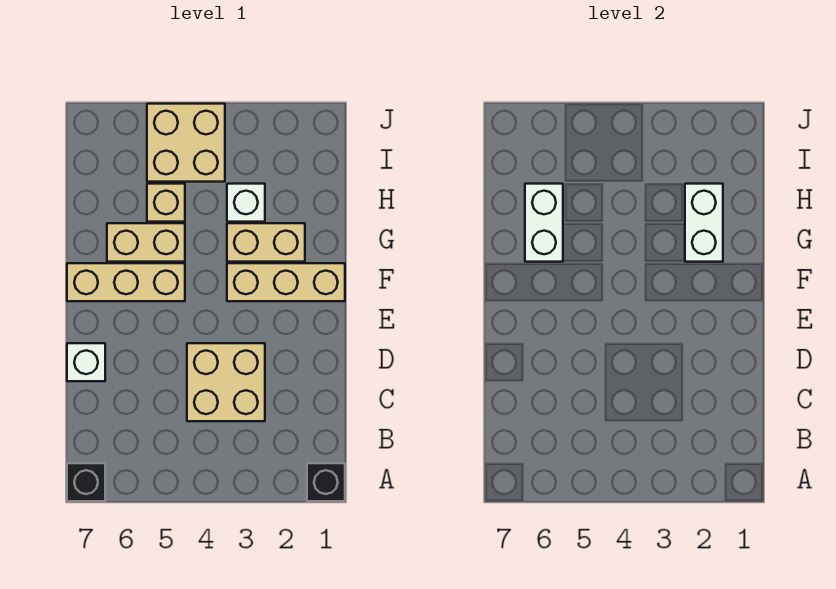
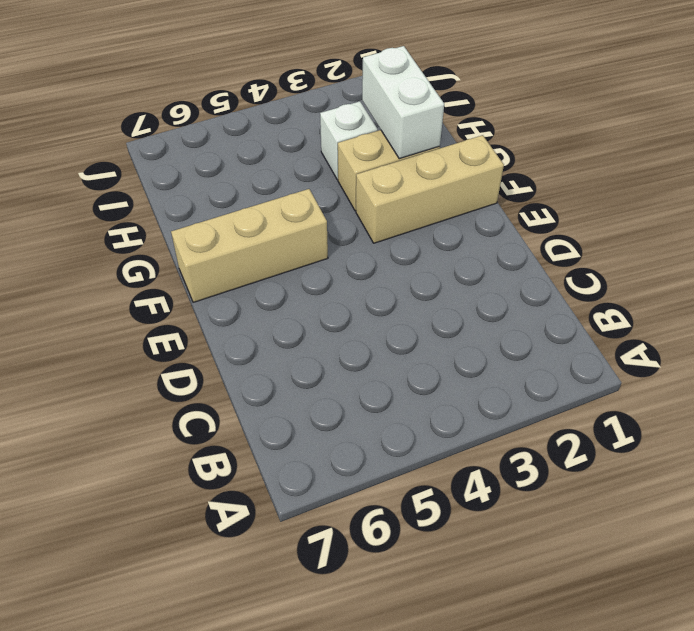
none -> black brick A1 level 1
none -> black brick A7 level 1
none -> tan brick C3:D4 level 1

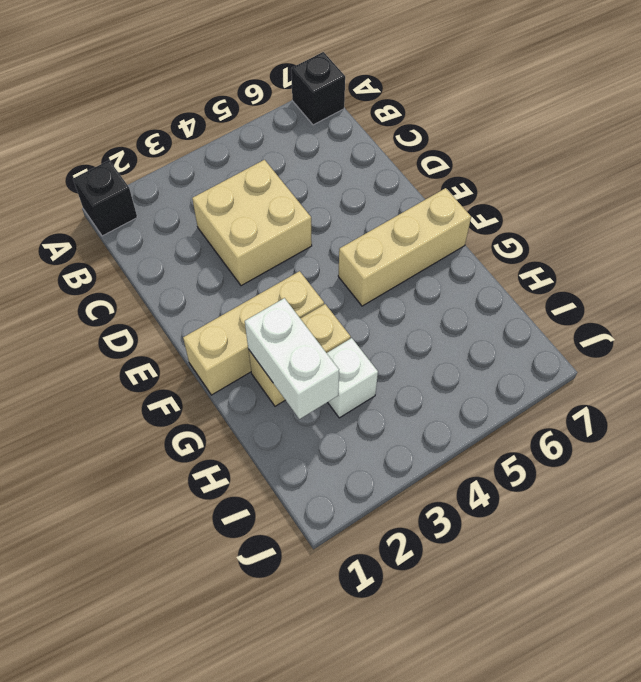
none -> white brick D7 level 1
none -> tan brick G5:G6 level 1
none -> tan brick H5 level 1

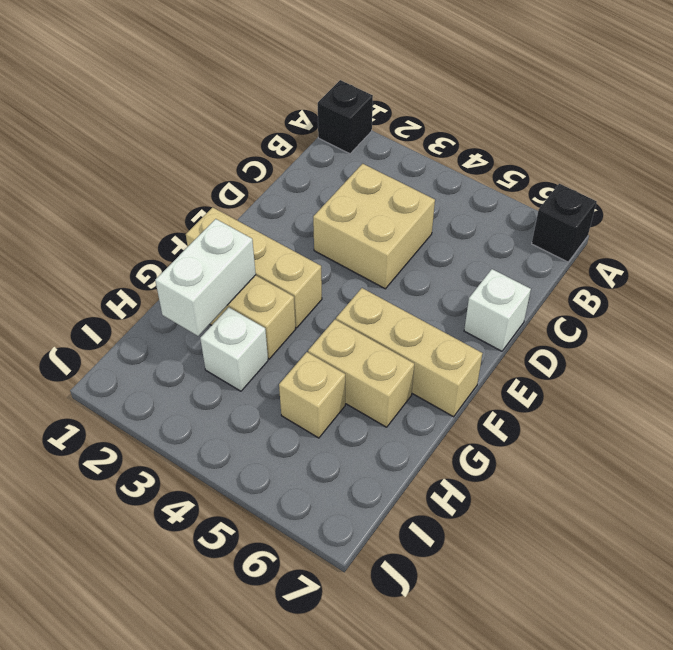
none -> tan brick I4:J5 level 1
none -> white brick G6:H6 level 2

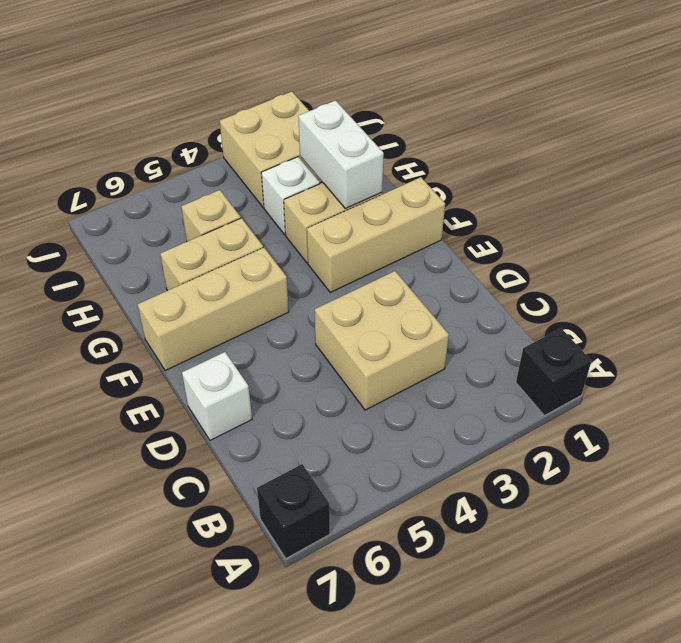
tan brick I2:J3 level 1 -> tan brick I4:J5 level 1
none -> white brick G6:H6 level 2

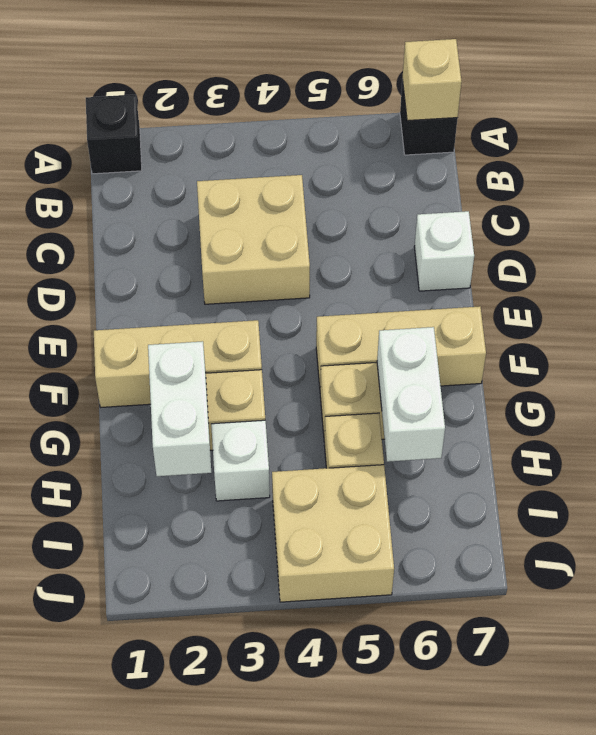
tan brick A7 level 2 -> none

